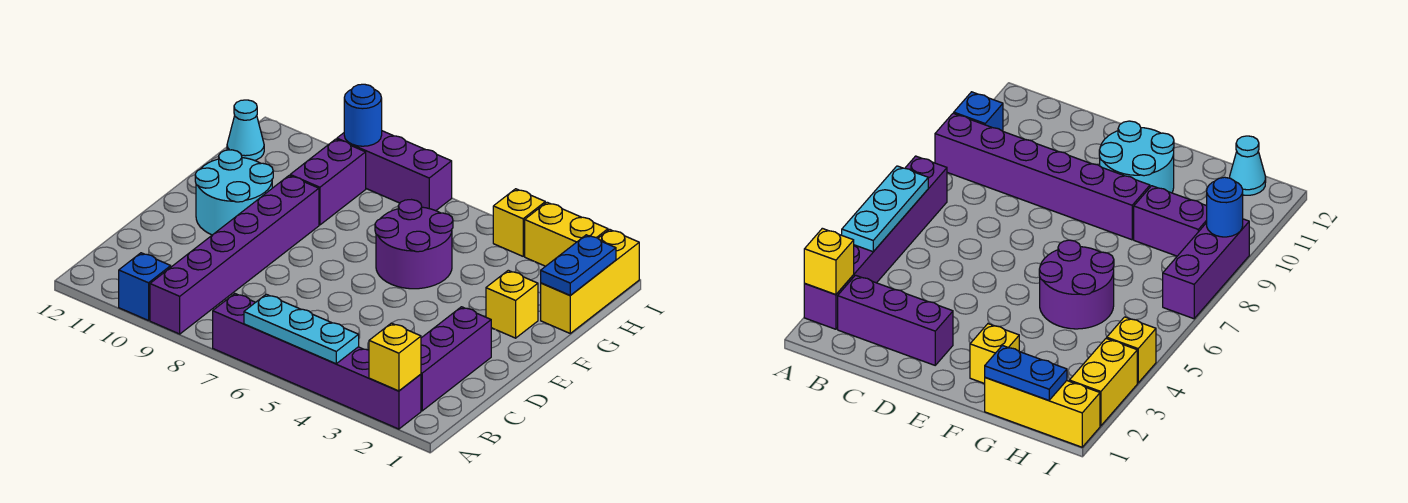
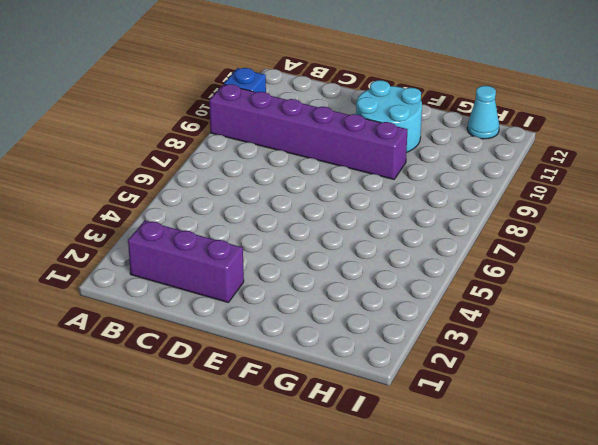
none -> purple brick A2:A7 level 1
none -> yellow brick F2 level 1
none -> purple round brick F5:G6 level 1

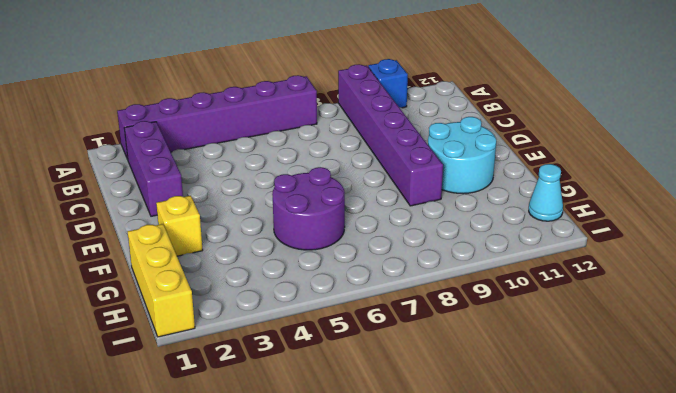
none -> purple brick G9:H9 level 1
none -> yellow brick I2:I3 level 1
none -> yellow brick I4 level 1

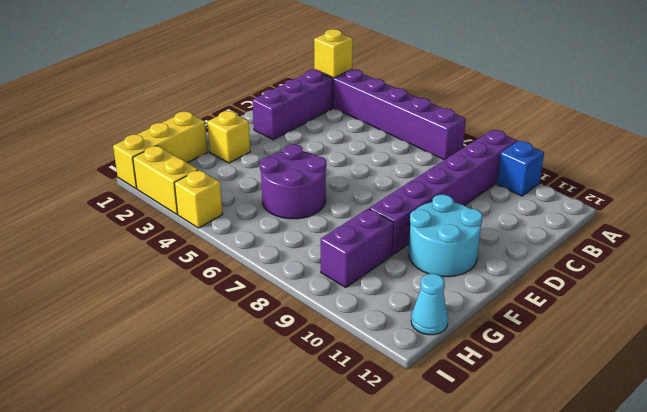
none -> purple brick I7:I9 level 1
none -> cyan plate A4:A6 level 2
none -> blue plate G1:H1 level 2

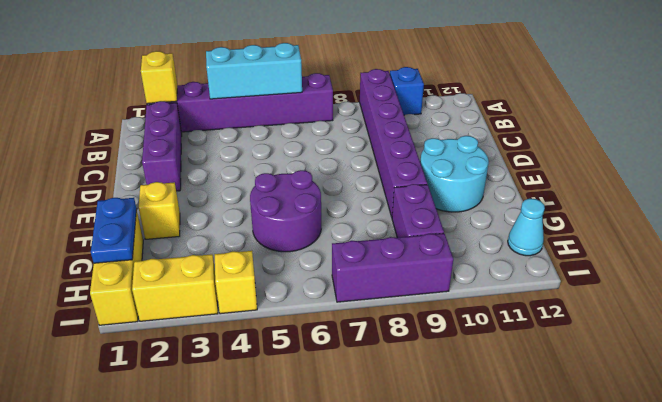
cyan brick A4:A6 level 2 -> cyan plate A4:A6 level 2
none -> blue round brick I9 level 2

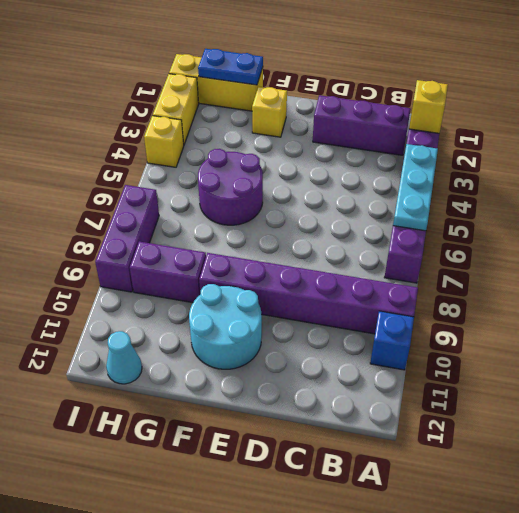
none -> blue round brick I9 level 2

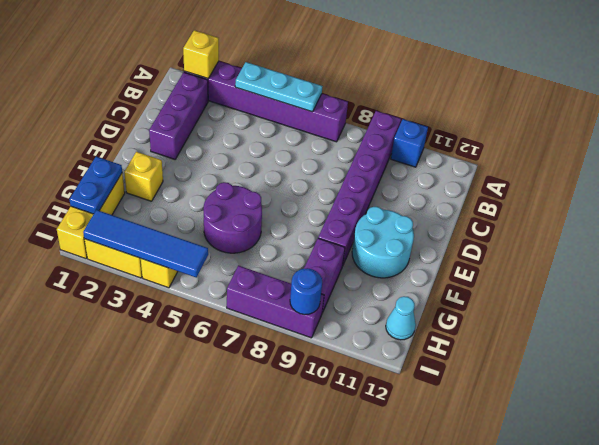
blue tile I2:I5 level 2 -> none

